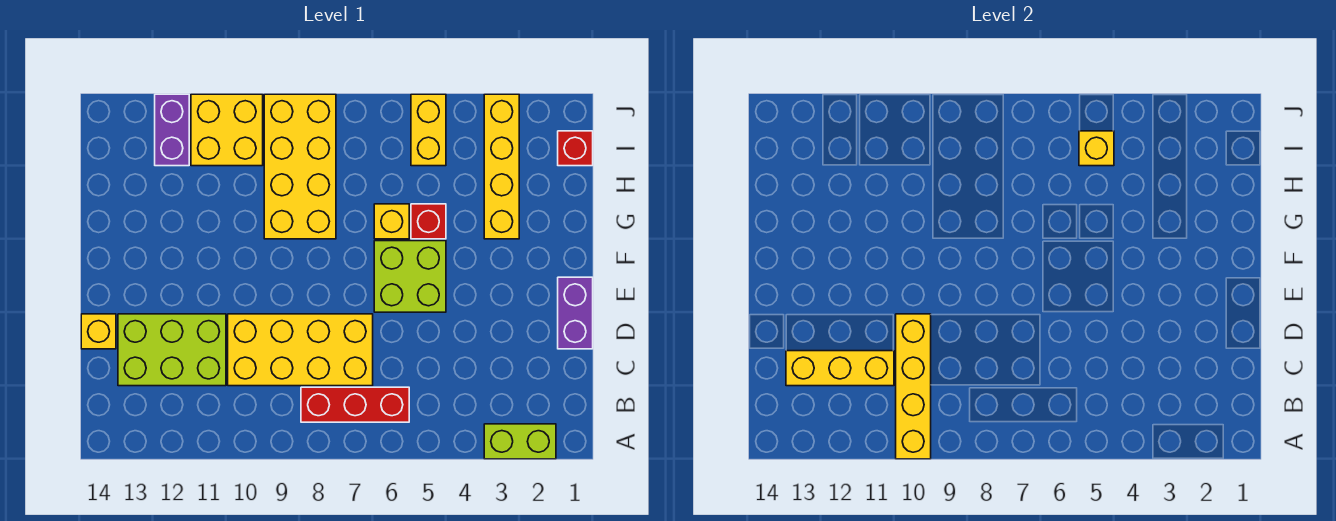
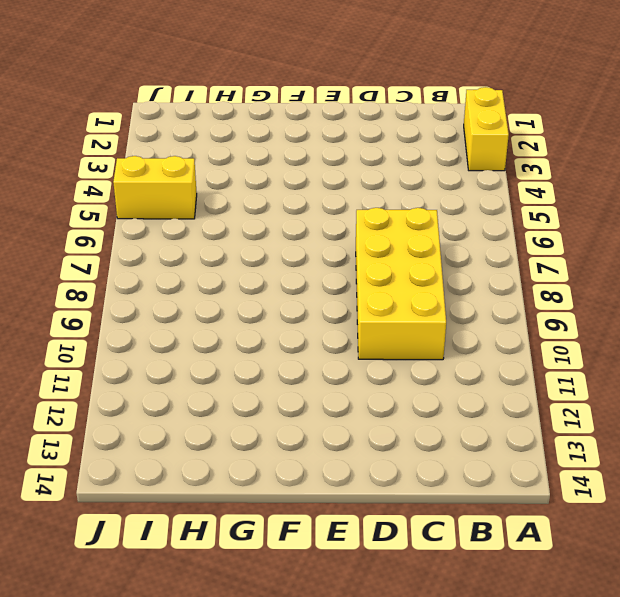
yellow brick A2:A3 level 1 -> lime brick A2:A3 level 1
none -> red brick B6:B8 level 1
none -> lime brick C11:D13 level 1
none -> purple brick D1:E1 level 1

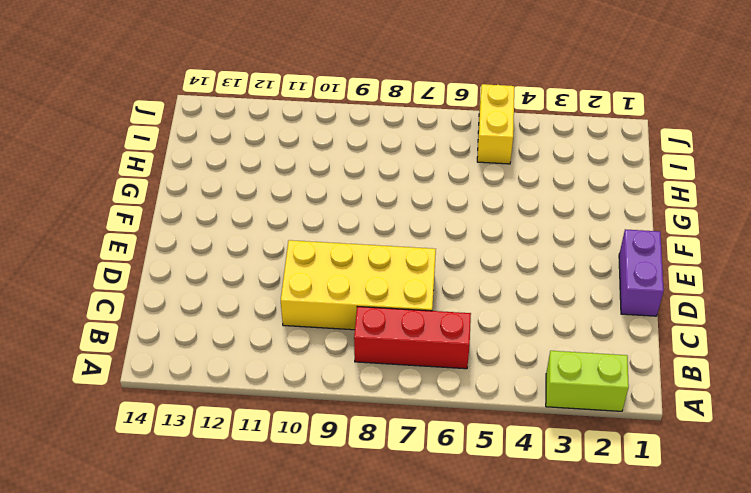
none -> lime brick C11:D13 level 1
none -> yellow brick D14 level 1
none -> lime brick E5:F6 level 1

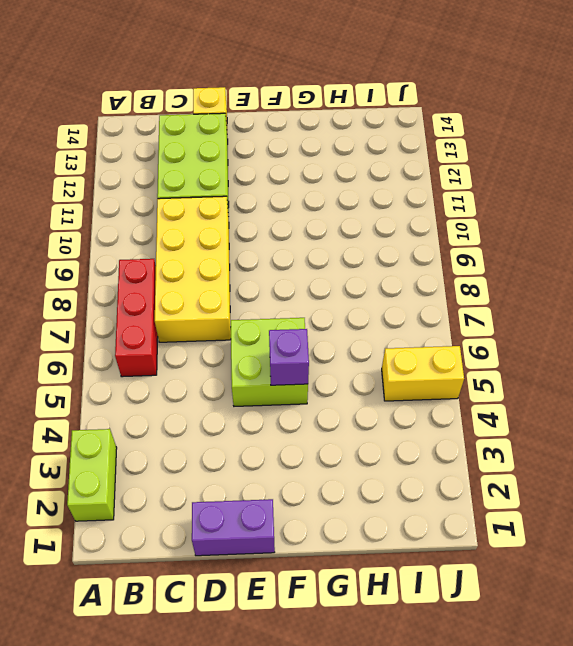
purple brick F5 level 2 -> none
none -> yellow brick G3:J3 level 1
none -> red brick G5 level 1
none -> yellow brick G6 level 1

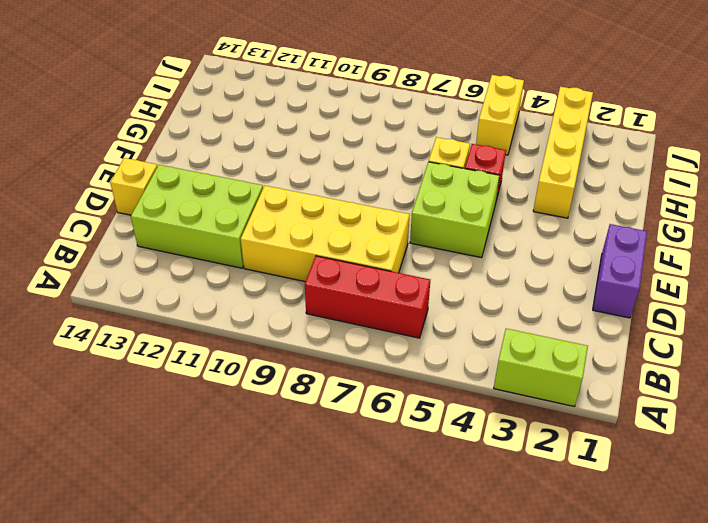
none -> yellow brick G8:J9 level 1
none -> red brick I1 level 1
none -> yellow brick I10:J11 level 1

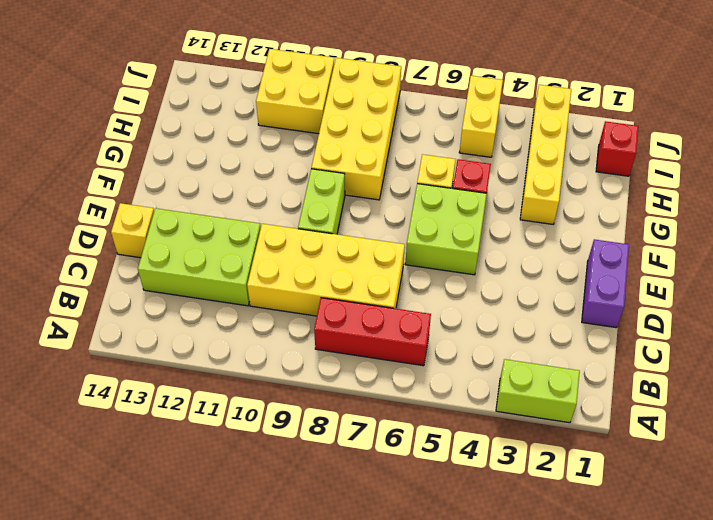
lime brick E9:F9 level 1 -> none
none -> purple brick I12:J12 level 1
none -> yellow brick A10:D10 level 2
none -> yellow brick C11:C13 level 2

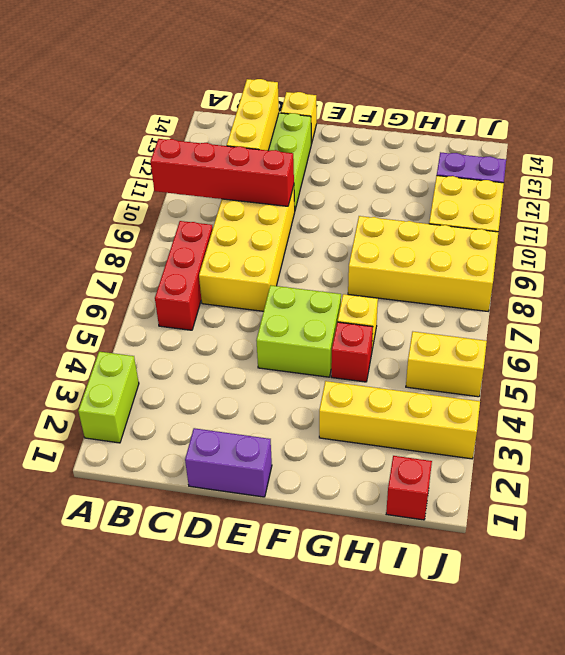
red brick A10:D10 level 2 -> yellow brick A10:D10 level 2
none -> yellow brick I5 level 2

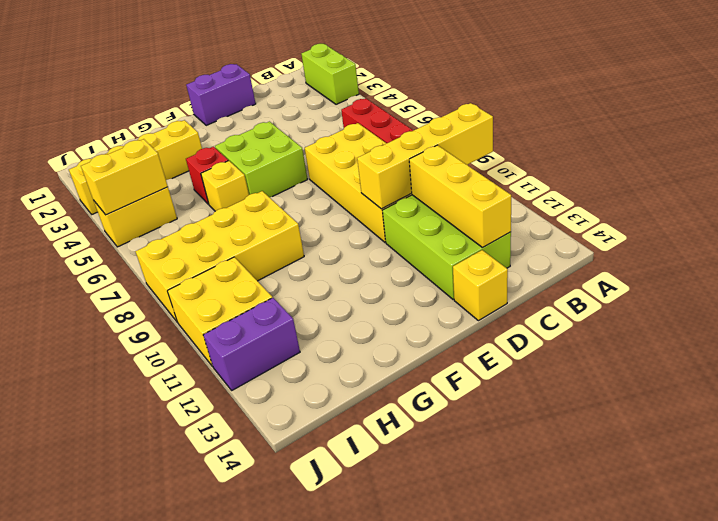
yellow brick I5:J5 level 2 -> yellow brick I5 level 2
none -> red brick I1 level 1

